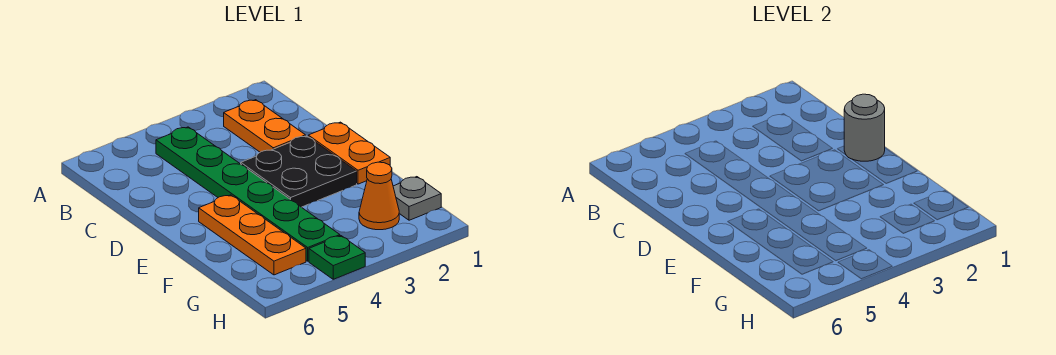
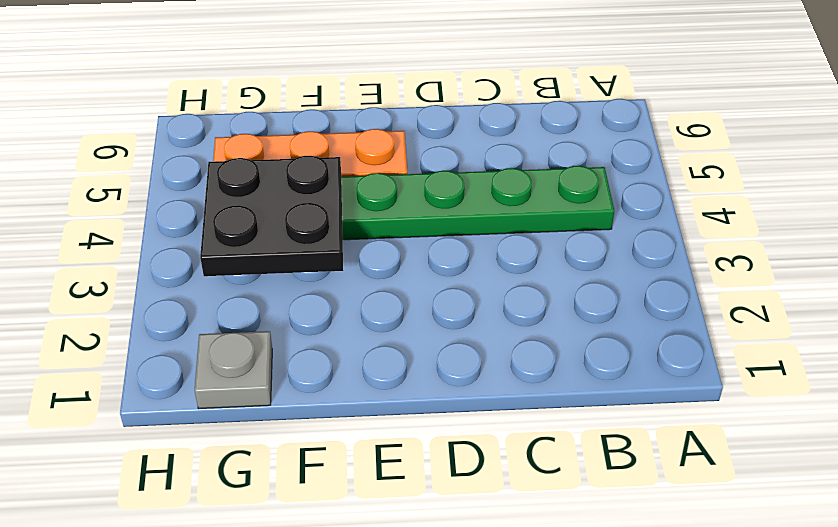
black plate F3:G4 level 2 -> black plate D2:E3 level 1
none -> orange plate B2:C2 level 1
none -> orange plate D1:E1 level 1

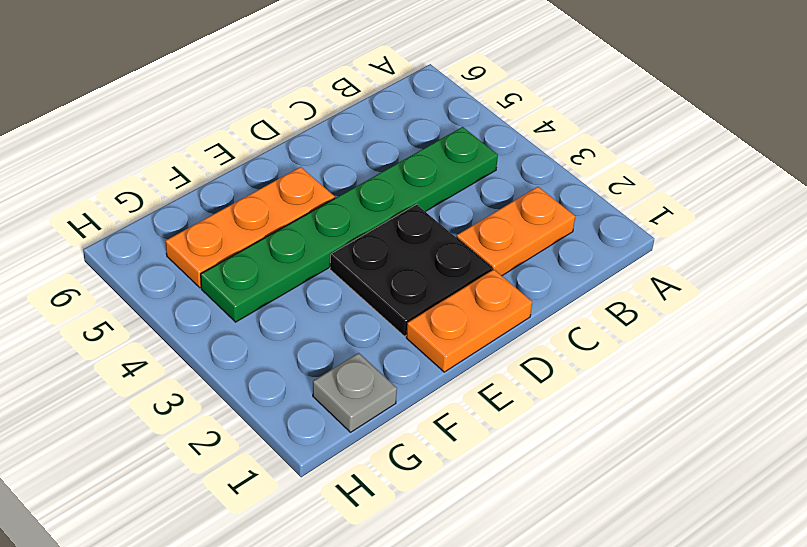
none -> orange cone G2 level 1
none -> green plate H4 level 1

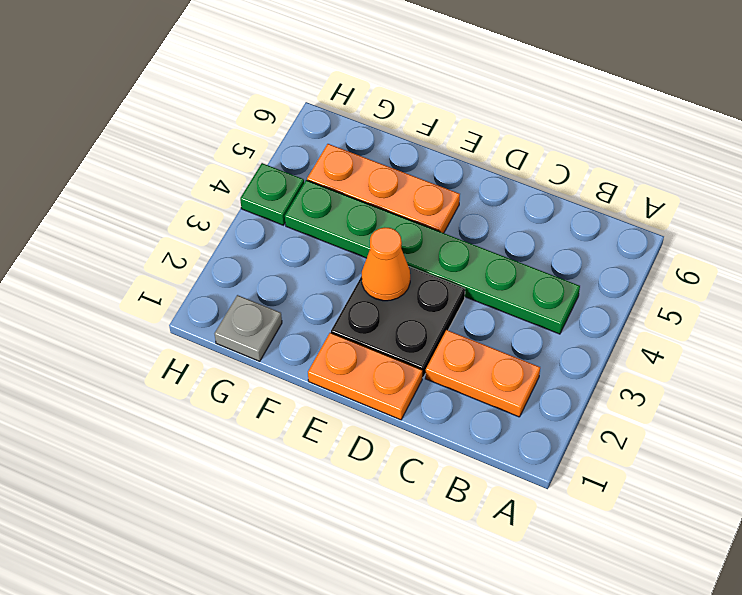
orange cone E3 level 2 -> orange cone G2 level 1
none -> grey round brick D1 level 2

